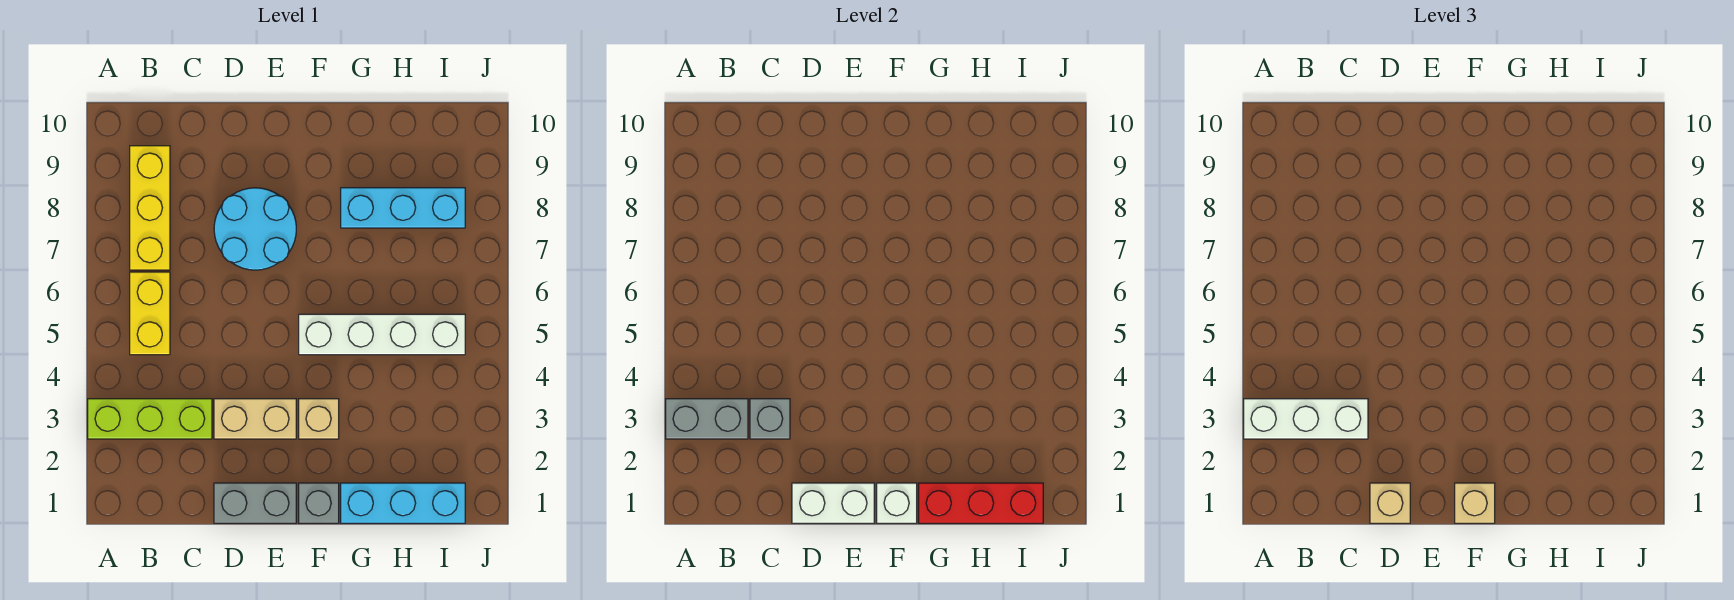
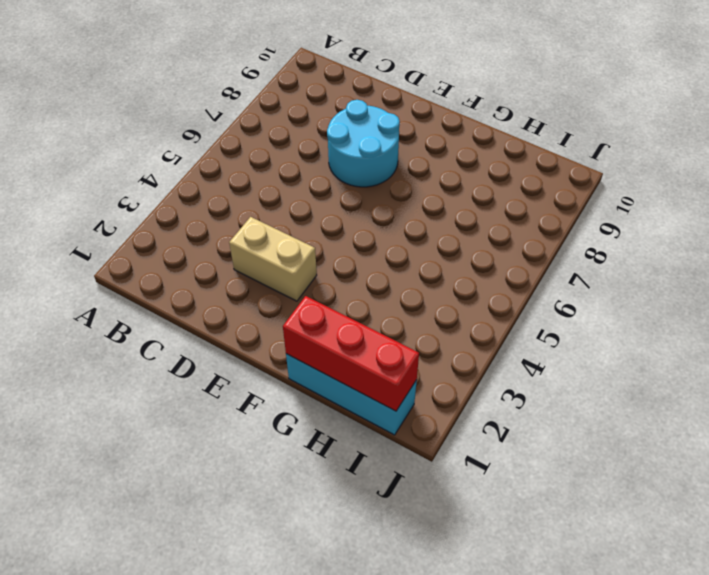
none -> lime brick A3:C3 level 1
none -> yellow brick B5:B6 level 1
none -> yellow brick B7:B9 level 1

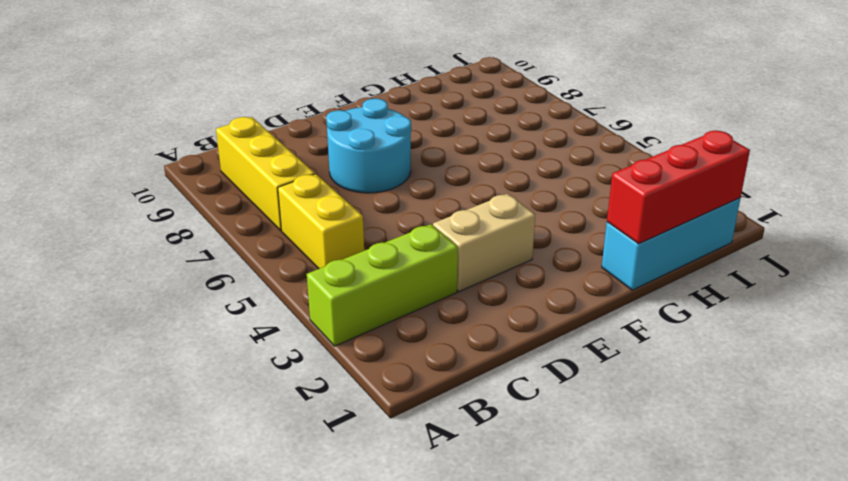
none -> grey brick D1:E1 level 1
none -> grey brick F1 level 1
none -> tan brick F3 level 1

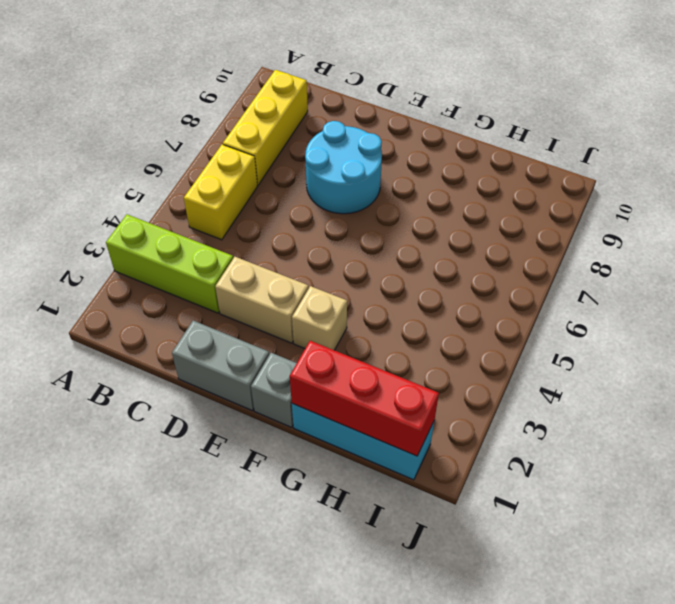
none -> white brick F5:I5 level 1
none -> cyan brick G8:I8 level 1
none -> grey brick A3:B3 level 2

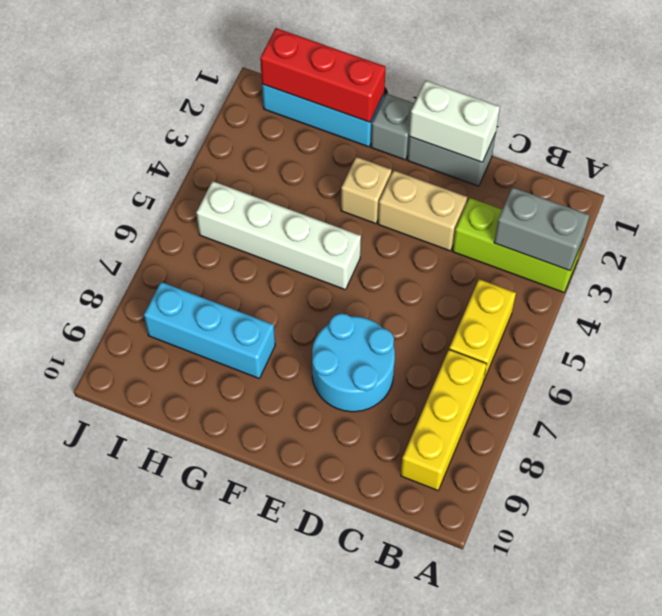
none -> grey brick C3 level 2
none -> white brick F1 level 2
none -> white brick A3:C3 level 3

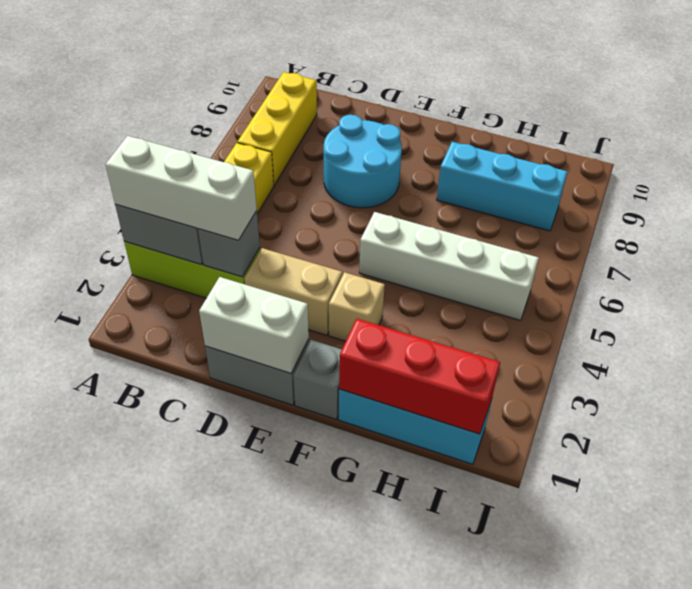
none -> white brick F1 level 2
none -> tan brick D1 level 3
none -> tan brick F1 level 3

